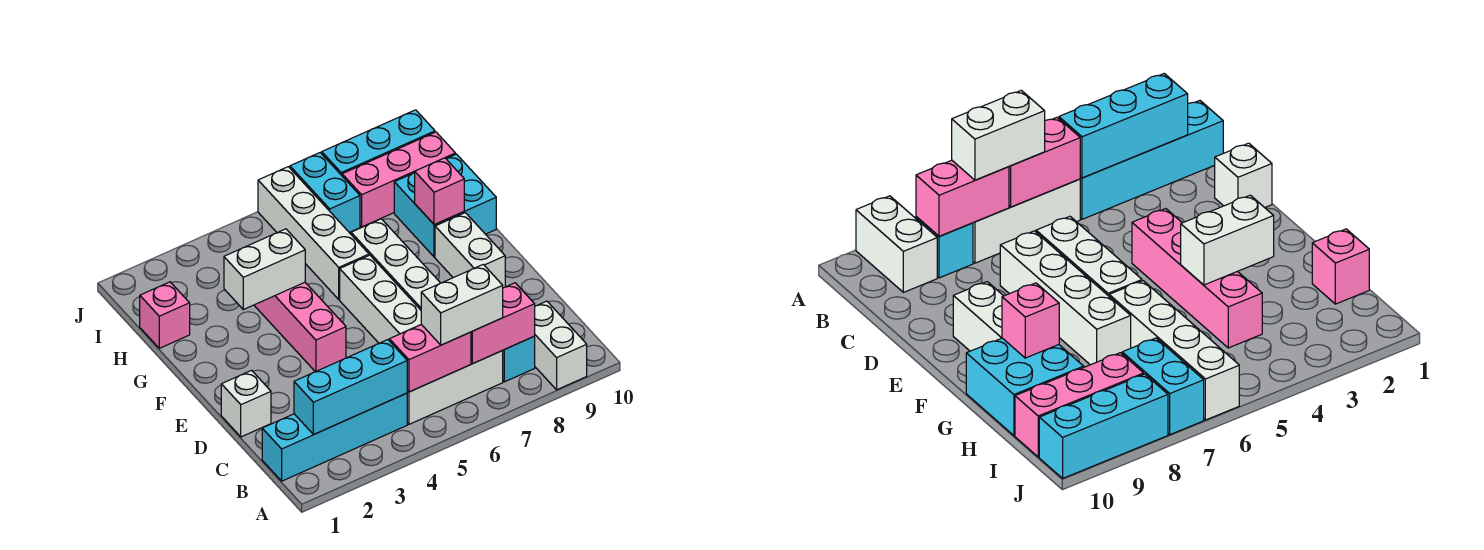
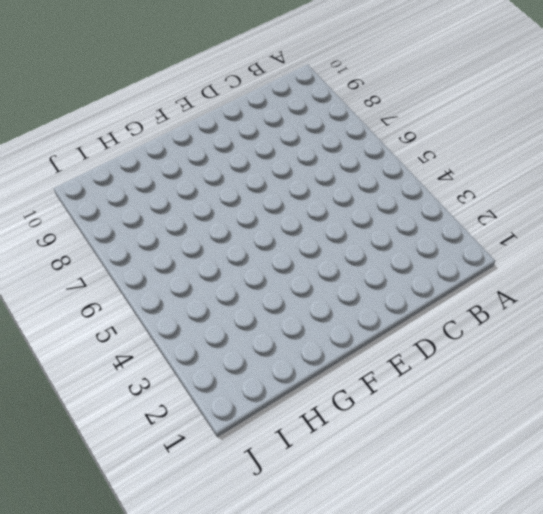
none -> white brick A9:B9 level 1
none -> cyan brick B1:B4 level 1
none -> white brick B5:B7 level 1

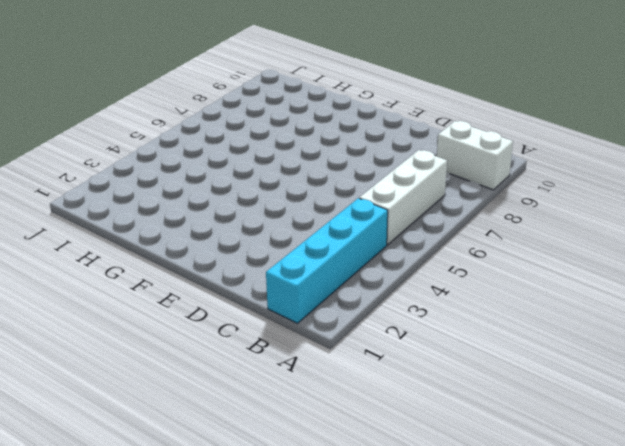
none -> cyan brick B8 level 1
none -> white brick D1 level 1
none -> white brick D6:F6 level 1

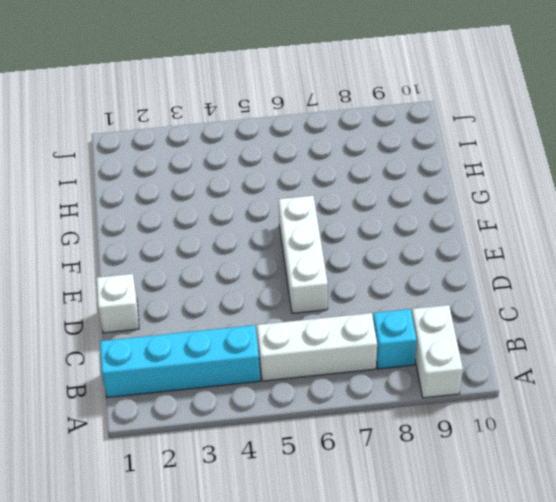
none -> white brick D7:G7 level 1
none -> pink brick E4:H4 level 1
none -> white brick E9:F9 level 1

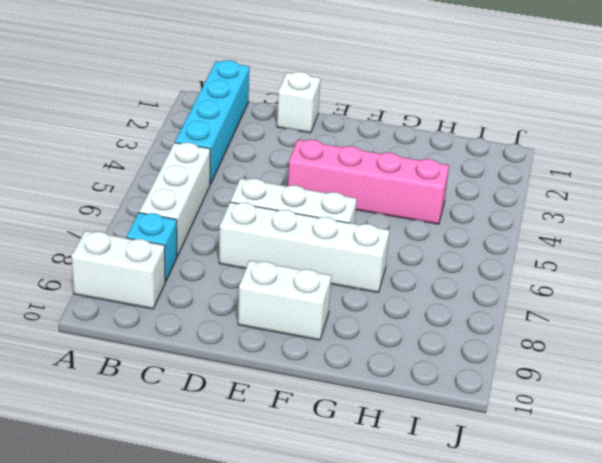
none -> white brick G6:J6 level 1
none -> cyan brick G9:H10 level 1
none -> pink brick H1 level 1

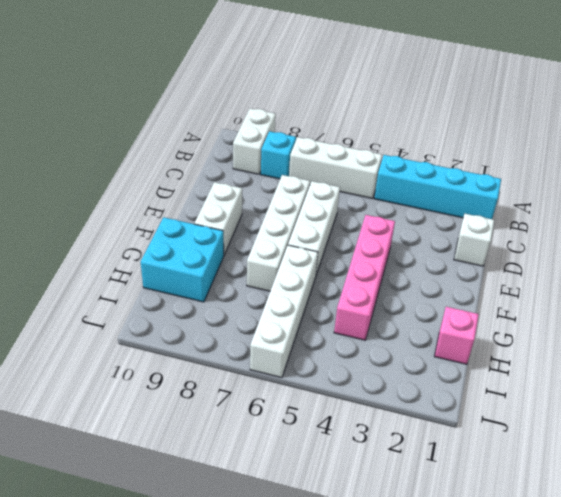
none -> cyan brick I7:J7 level 1
none -> pink brick I8:I10 level 1
none -> cyan brick J8:J10 level 1

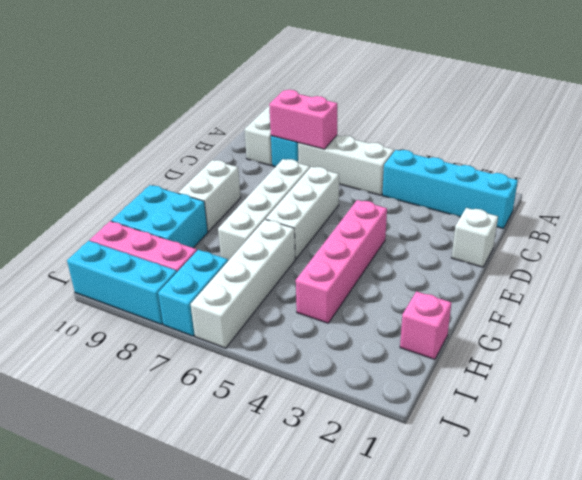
none -> cyan brick B2:B4 level 2
none -> pink brick B5:B6 level 2
none -> white brick G3:G4 level 2

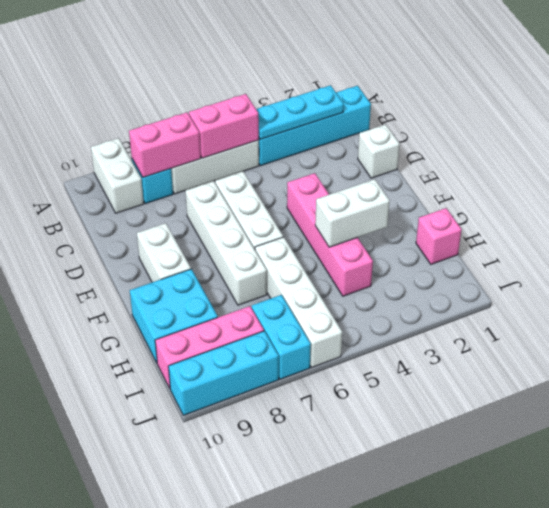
cyan plate B2:B4 level 2 -> cyan brick B2:B4 level 2
none -> pink brick G9 level 2
none -> white brick B6:B7 level 3

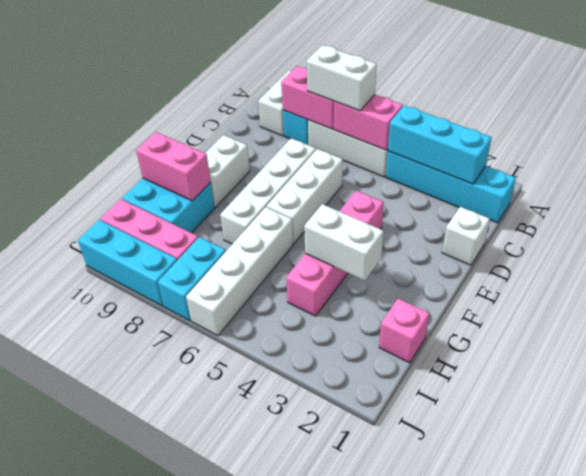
pink brick G9:G10 level 2 -> pink brick G9 level 2

